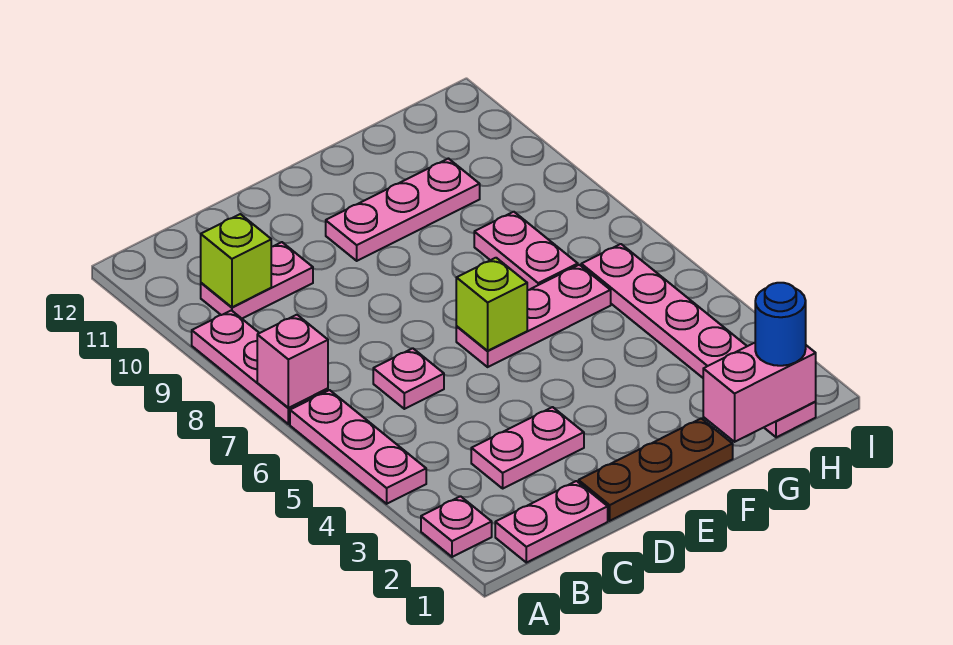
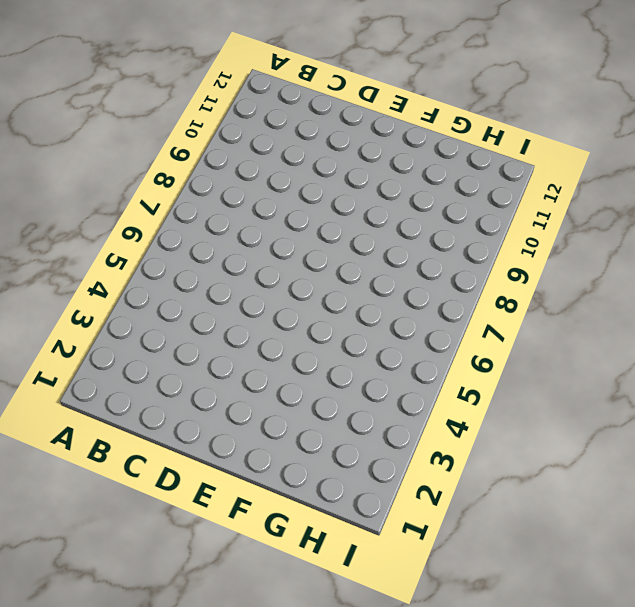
none -> pink plate A2 level 1
none -> pink plate A4:A6 level 1
none -> pink plate A7:A9 level 1

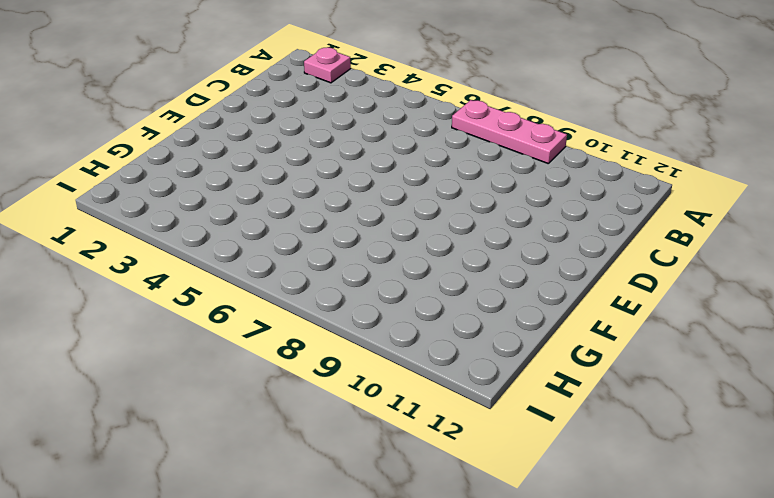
none -> pink plate A4:A6 level 1
none -> pink plate B1:C1 level 1
none -> pink plate B10:C10 level 1

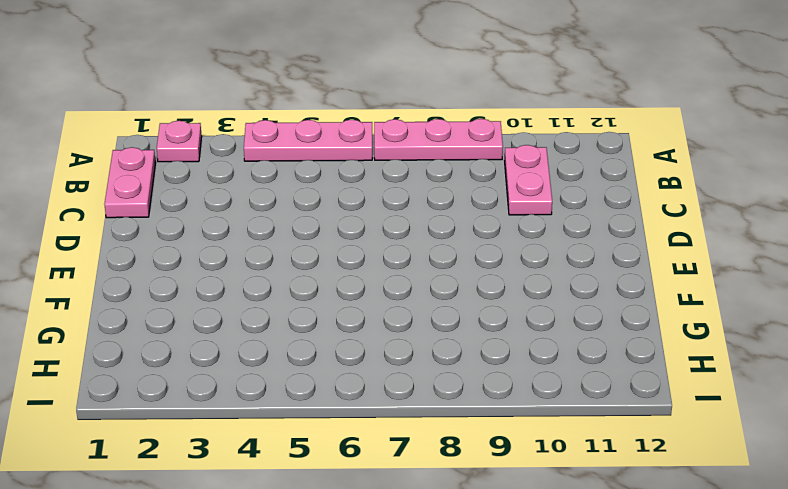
none -> pink plate C3:D3 level 1
none -> pink plate C6 level 1
none -> brown plate D1:F1 level 1

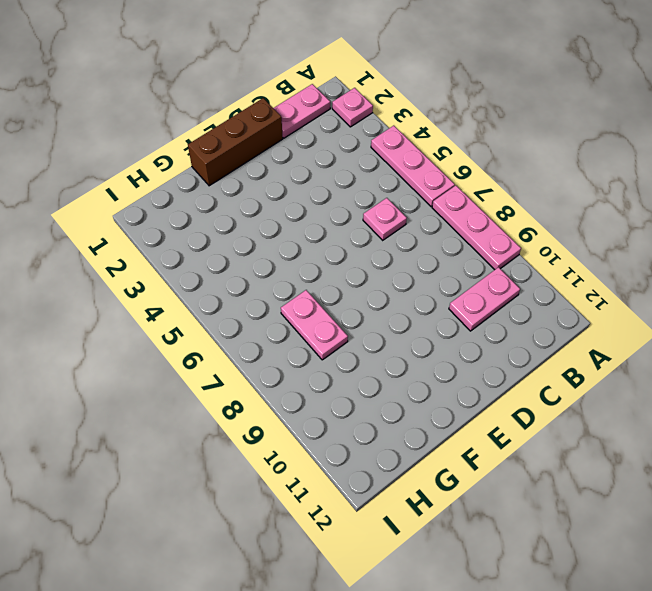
brown brick D1:F1 level 1 -> brown plate D1:F1 level 1
none -> pink plate C3:D3 level 1
none -> pink plate E6:G6 level 1
none -> pink plate E10:G10 level 1

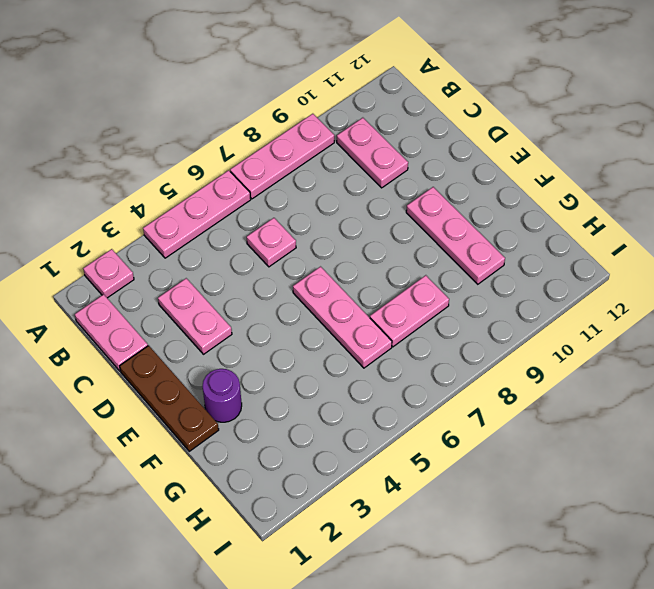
purple round brick F2 level 1 -> none
none -> pink plate H1:H6 level 1
none -> pink brick A7 level 2
none -> lime brick B10 level 2

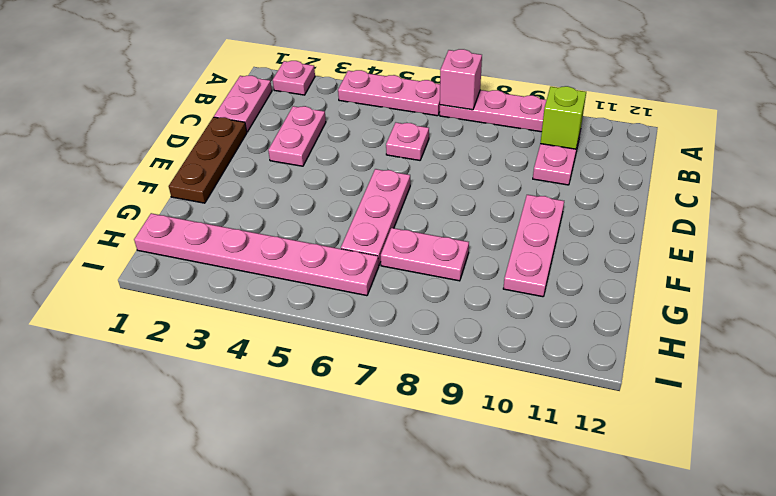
none -> lime brick E6 level 2
none -> pink brick G1:H1 level 2
none -> blue round brick H1 level 3

